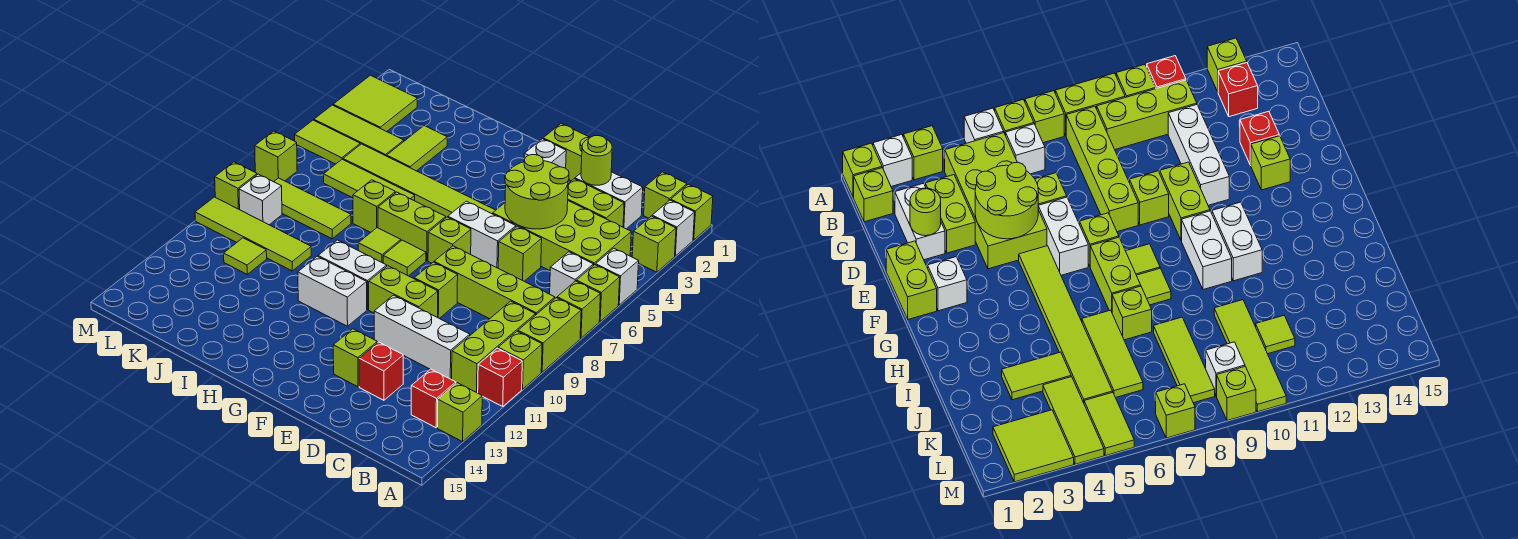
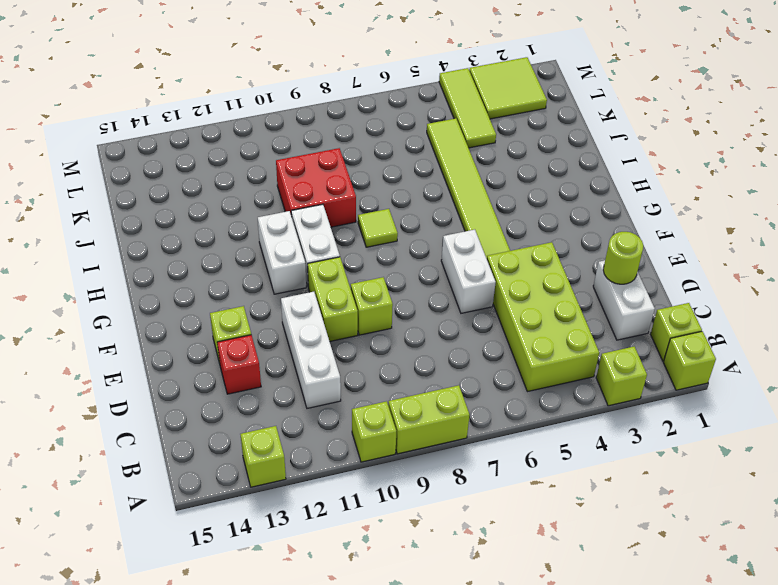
red brick I9:J10 level 1 -> lime tile J10:M10 level 1
none -> white brick A2 level 1
none -> white brick A5 level 1
none -> lime brick A6 level 1
none -> lime brick A7 level 1

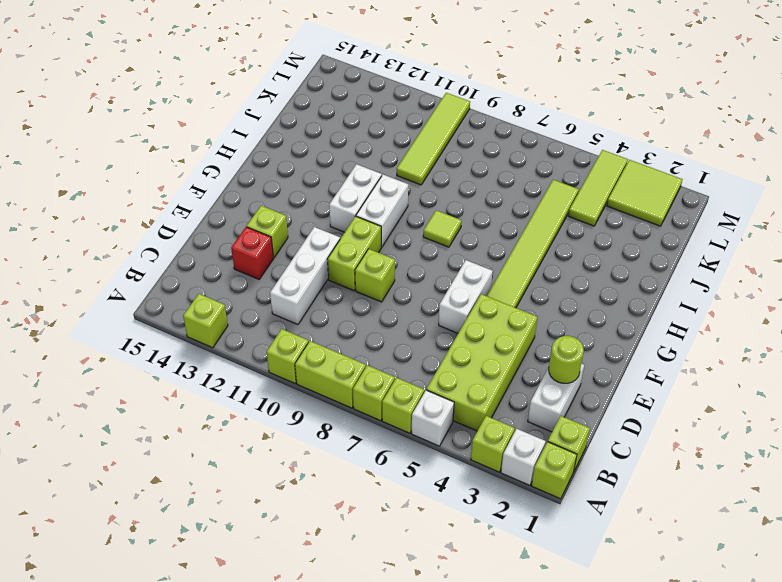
none -> red brick A11 level 1
none -> white brick B6 level 1
none -> lime brick B8:E8 level 1
none -> lime brick B9:B11 level 1

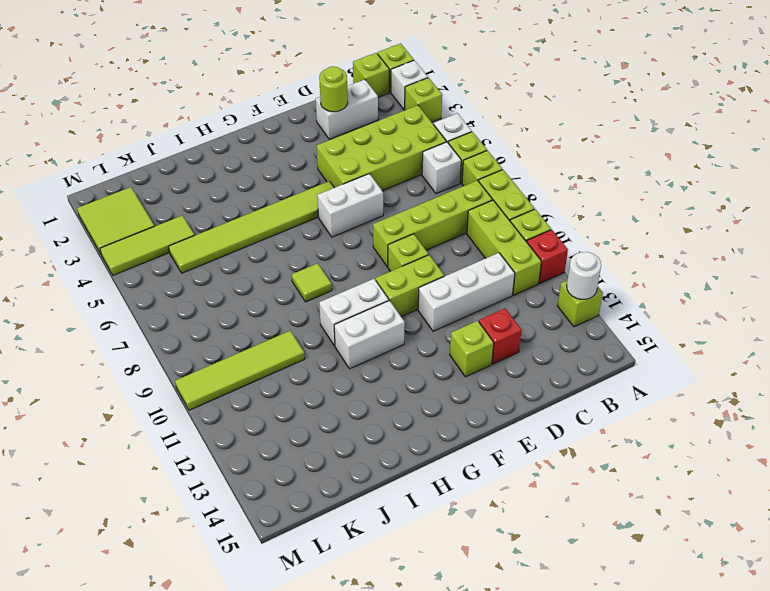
white round brick A13 level 2 -> none
none -> red brick B13 level 1
none -> lime brick C3:D3 level 1
none -> lime brick D6 level 1
none -> lime brick E1:F1 level 1

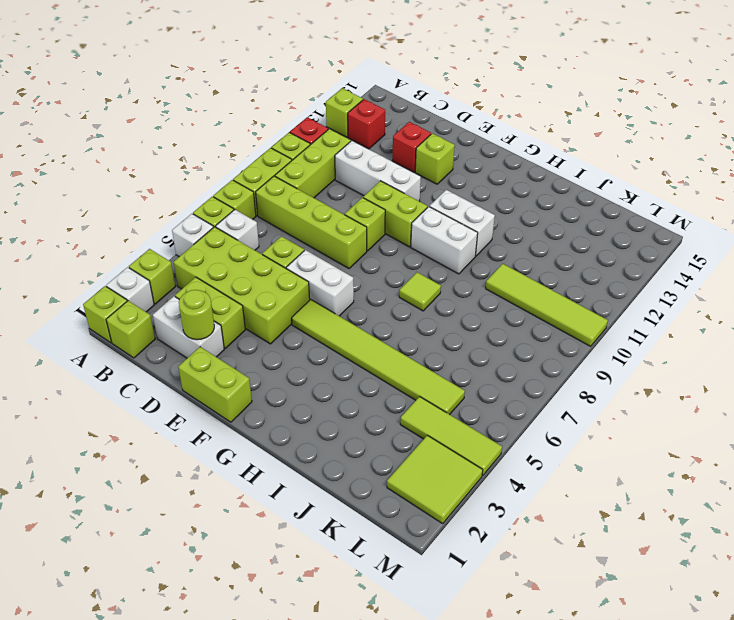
none -> white brick F2 level 1
none -> lime brick F7 level 1
none -> lime brick G7:H7 level 1
none -> lime tile G8 level 1

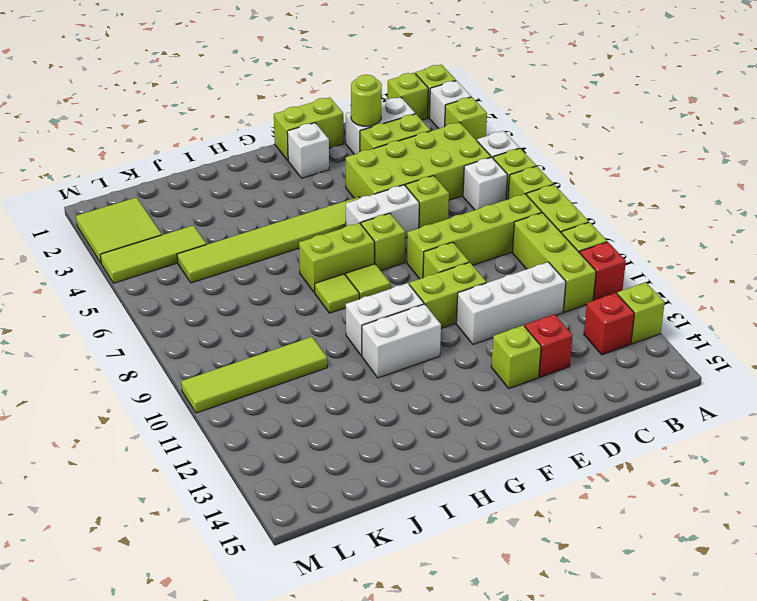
none -> lime tile I6:K6 level 1
none -> lime brick I7 level 1
none -> lime tile J3:J4 level 1
none -> lime tile J8:L8 level 1

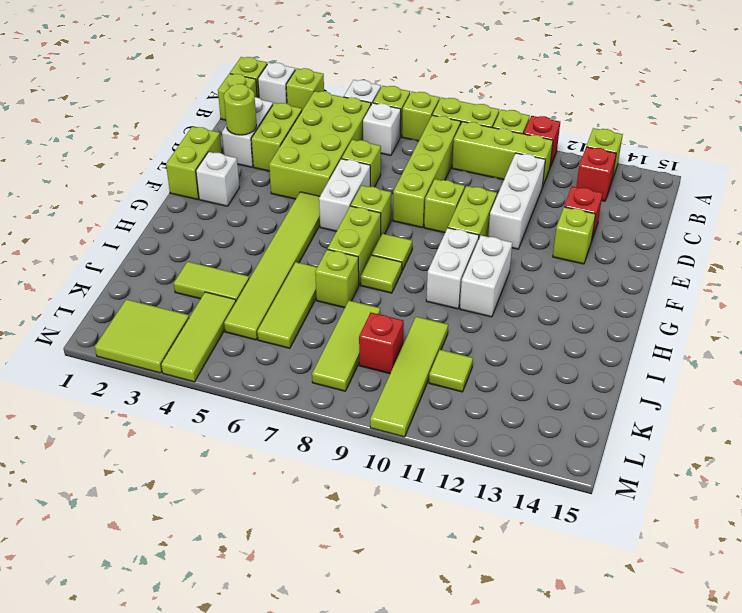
red brick K9 level 1 -> none
none -> lime tile L5:M5 level 1
none -> white brick L9 level 1
none -> lime brick M7 level 1
none -> lime brick M9 level 1

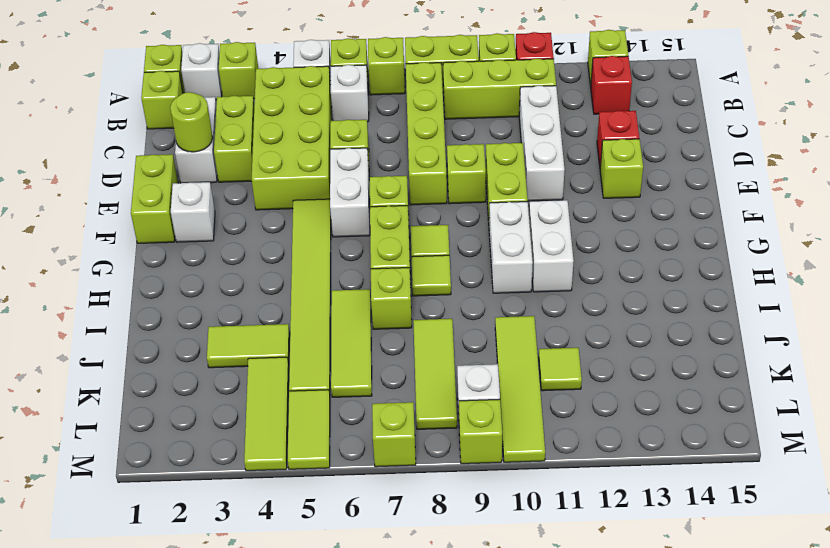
none -> lime tile L2:M3 level 1
none -> lime round brick D4:E5 level 2

